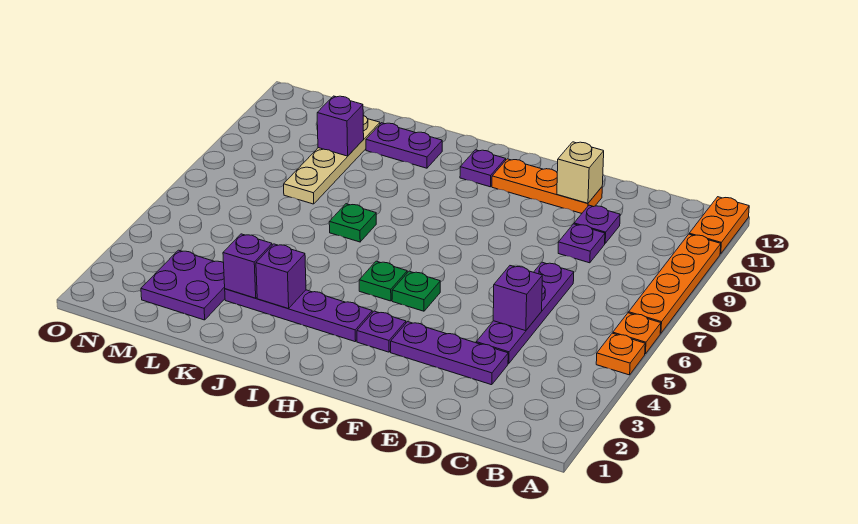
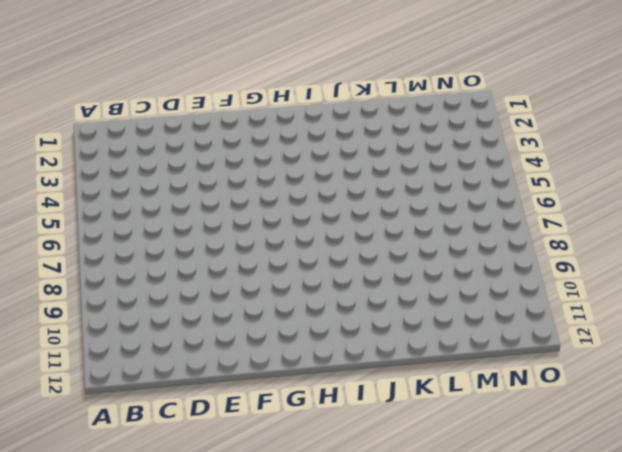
none -> orange plate A5 level 1
none -> orange plate A6 level 1
none -> orange plate A7:A10 level 1

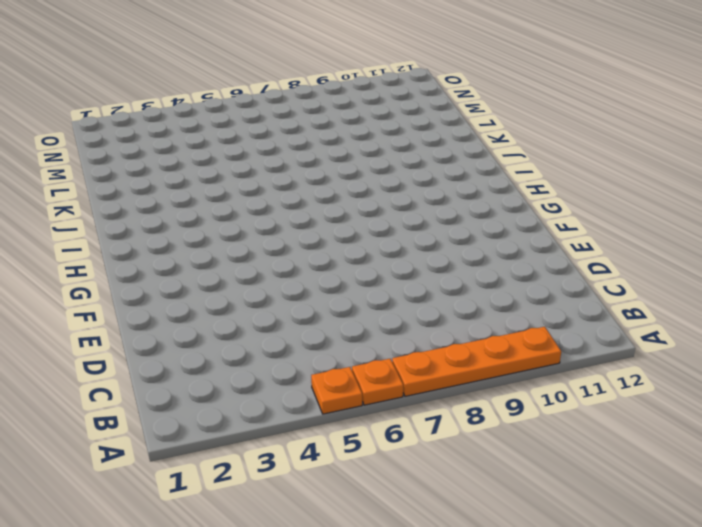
none -> orange plate A11:A12 level 1
none -> purple plate D3:F3 level 1
none -> purple plate D4:D7 level 1

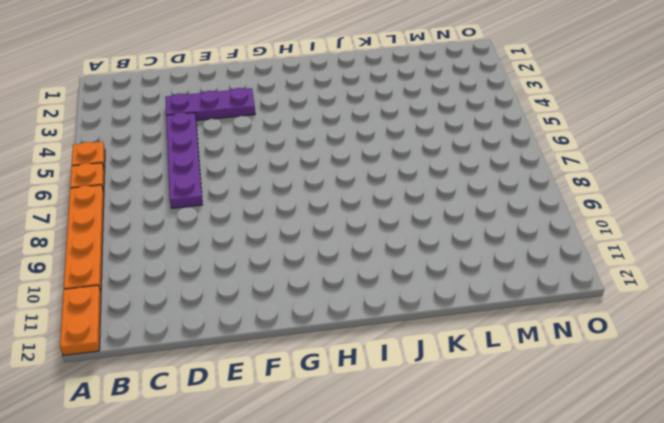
none -> purple plate D9 level 1
none -> purple plate D10 level 1
none -> orange plate E11:G11 level 1

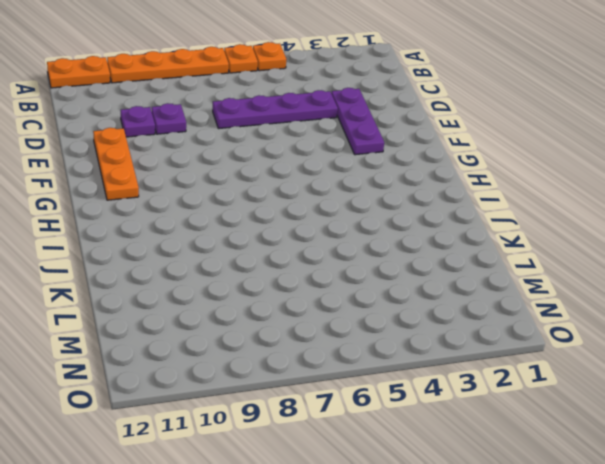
none -> purple plate G3 level 1
none -> green plate G5 level 1
none -> purple plate H3:K3 level 1

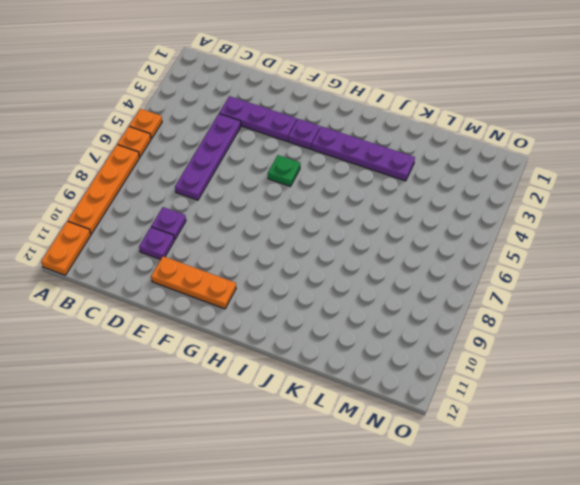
none -> green plate H5 level 1
none -> purple plate H11 level 1
none -> green plate J7 level 1

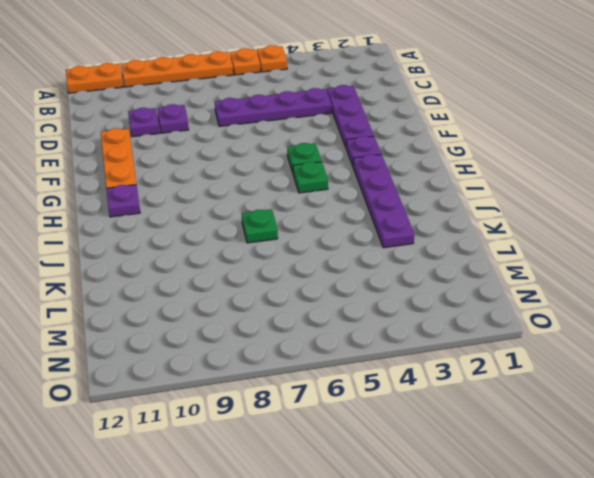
none -> purple plate J11:K11 level 1
none -> purple plate L2:M3 level 1
none -> tan plate L8:L11 level 1

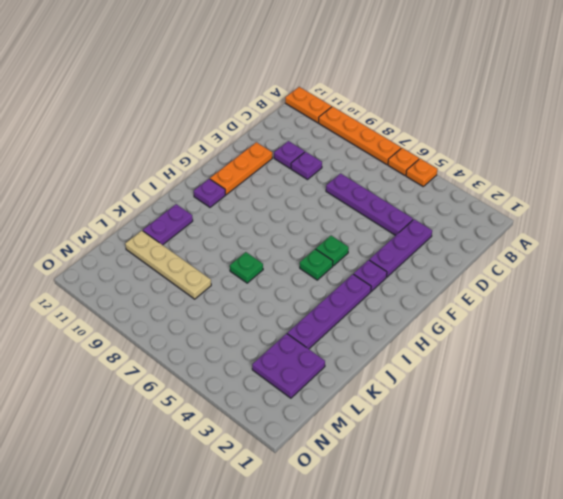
none -> purple brick D5 level 2
none -> tan brick E11 level 2
none -> purple brick J3 level 2

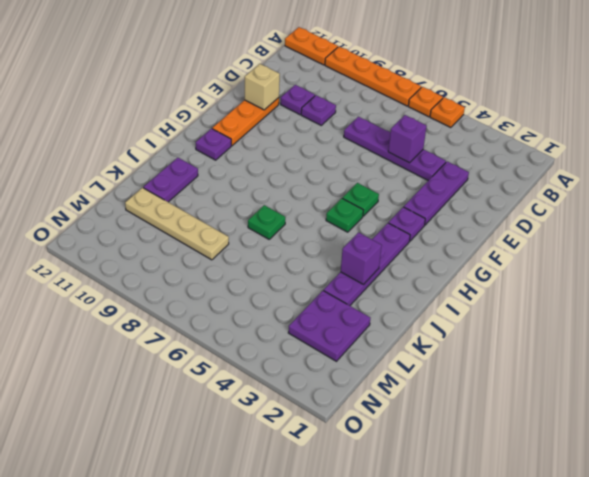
none -> purple brick K3 level 2
none -> purple brick L10 level 2

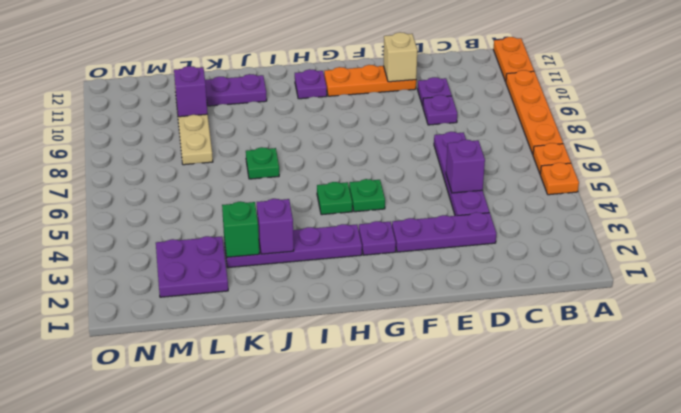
green brick K3 level 2 -> purple brick K3 level 2

